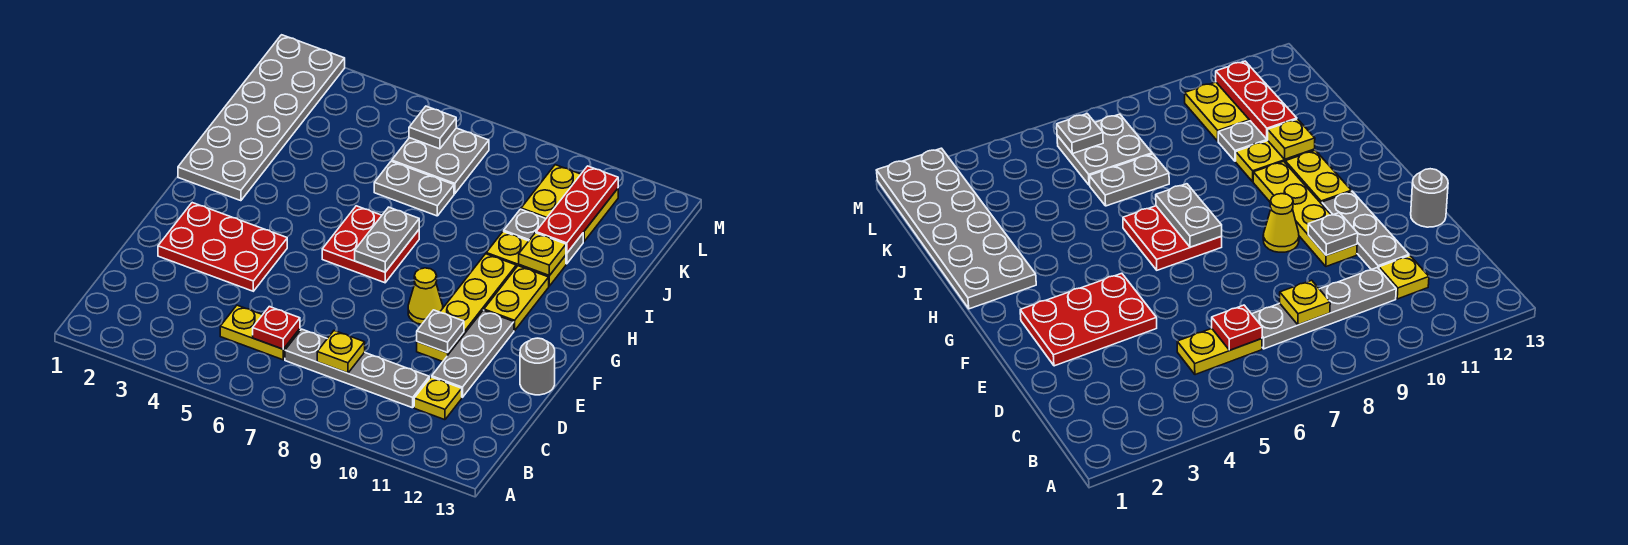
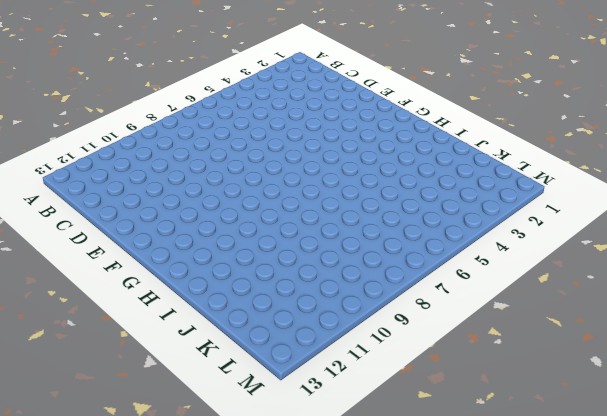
none -> yellow plate C5:C6 level 1
none -> grey plate C7:C10 level 1
none -> yellow plate C11 level 1

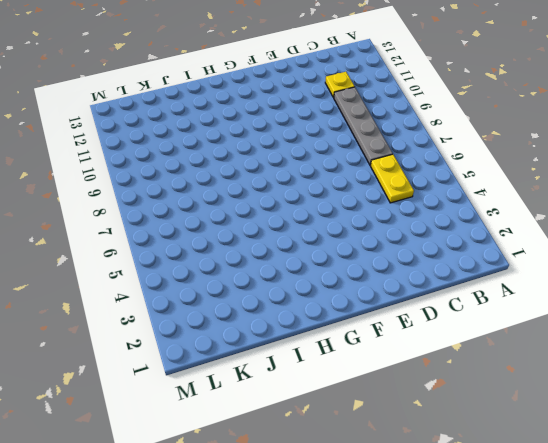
none -> grey plate D11:F11 level 1
none -> red plate E2:F4 level 1
none -> yellow plate E10:H10 level 1

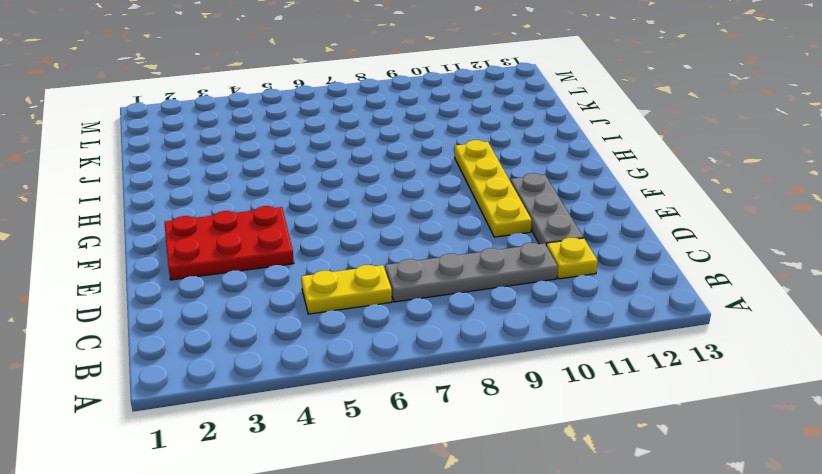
none -> grey round brick E13 level 1
none -> yellow cone F9 level 1
none -> red plate G6:H7 level 1

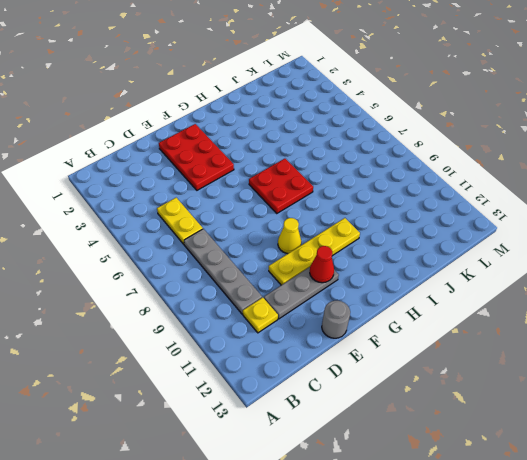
red cone F11 level 2 -> none
none -> yellow plate G11:H11 level 1
none -> grey plate H1:M2 level 1
none -> yellow plate I10:I11 level 1

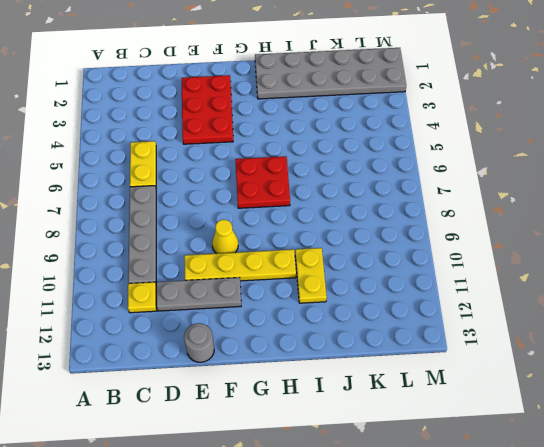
none -> yellow plate G11:H11 level 1
none -> grey plate J6:J7 level 1
none -> grey plate J10:J11 level 1

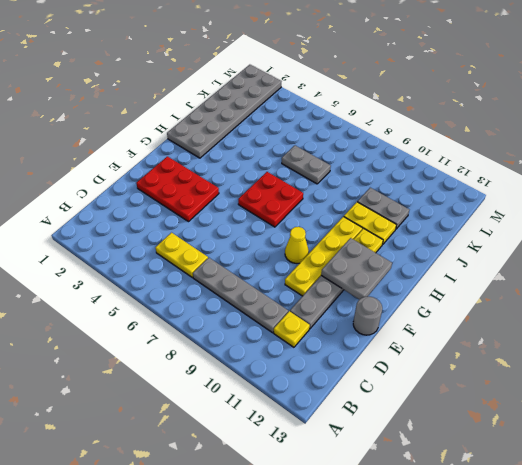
grey plate F11:G12 level 2 -> grey plate K6:L7 level 1
none -> yellow plate K10:L11 level 1
none -> red plate C6 level 2
none -> yellow plate C8 level 2

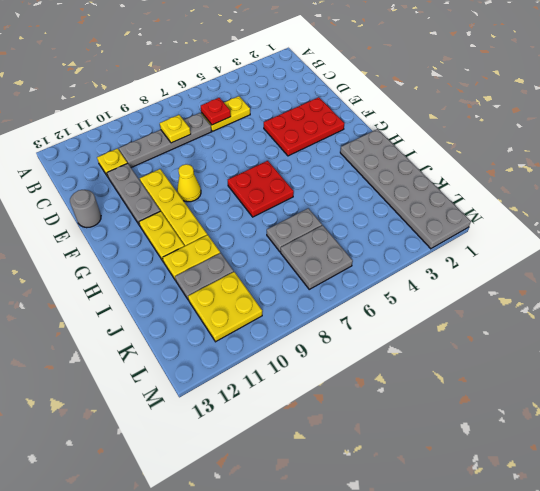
none -> grey plate E10 level 2
none -> grey plate G7:H7 level 2
none -> yellow plate I11 level 2

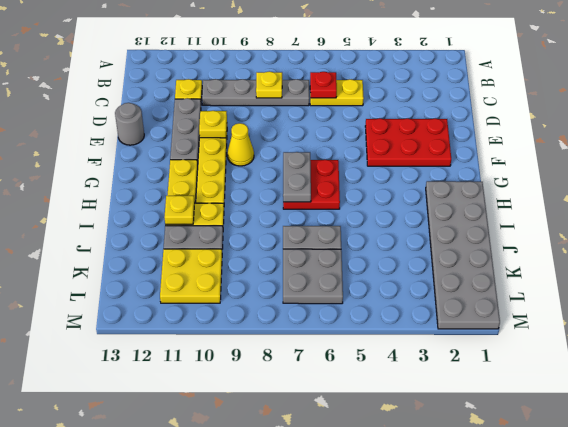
yellow plate E10 level 2 -> grey plate E10 level 2
none -> red plate J11:L11 level 2
none -> grey plate L6 level 2

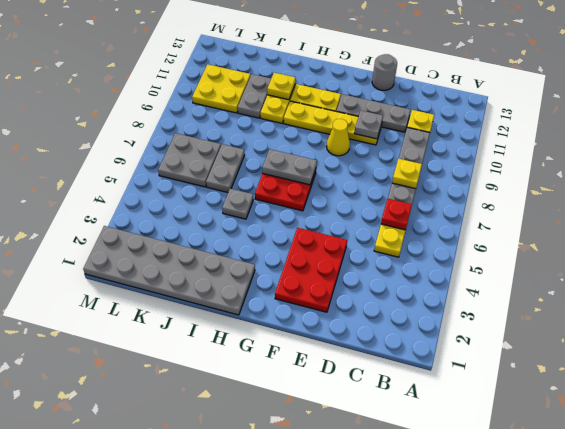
grey plate I5 level 1 -> grey plate L6 level 2
none -> red plate J11:L11 level 2

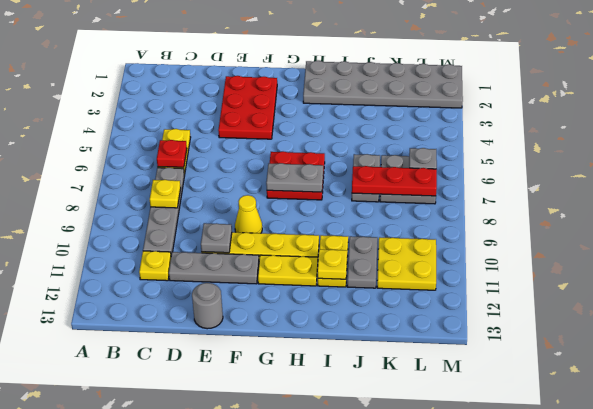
red plate J7:L7 level 2 -> red plate J11:L11 level 2

